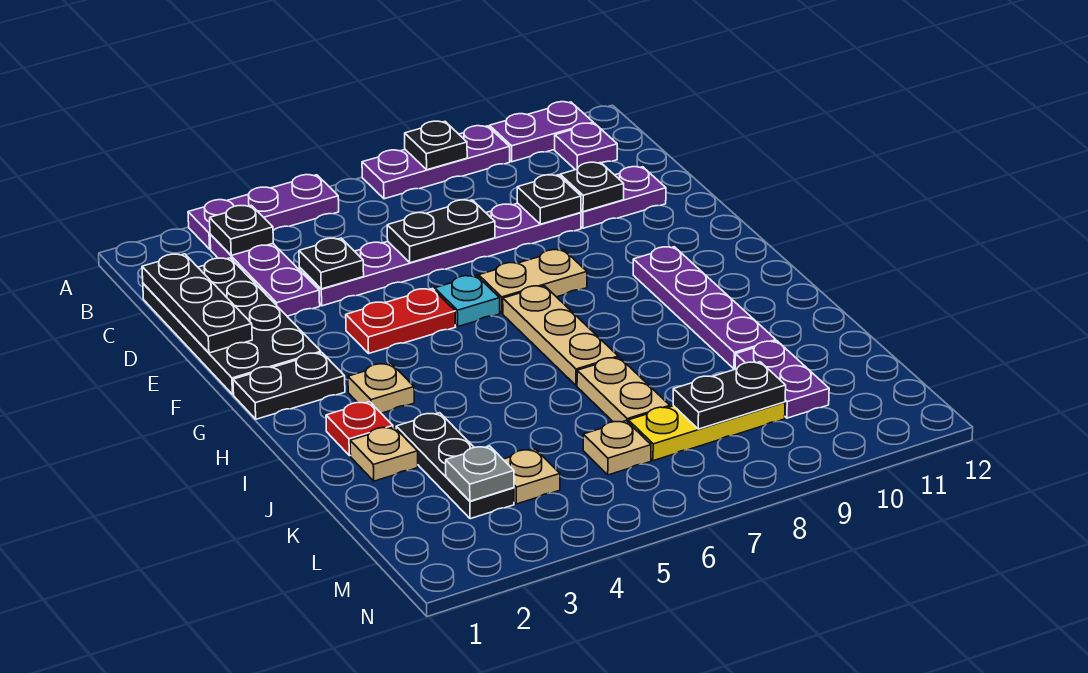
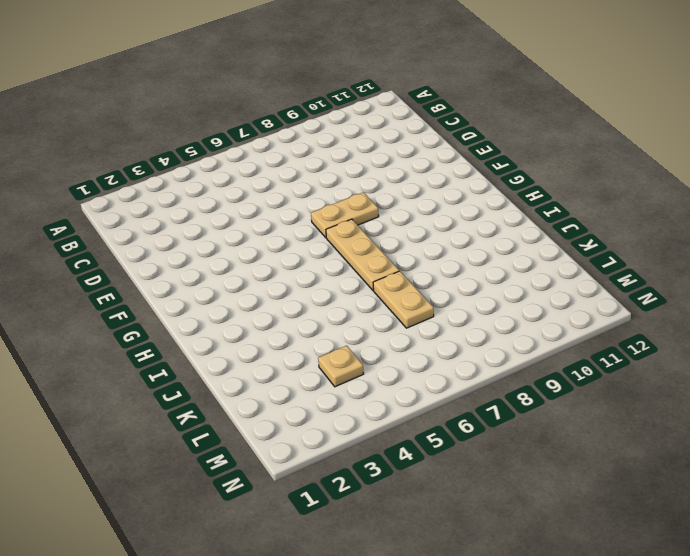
none -> purple plate A3:A5 level 1
none -> purple plate A7:A9 level 1
none -> purple plate A10:A11 level 1
none -> purple plate B3:D3 level 1

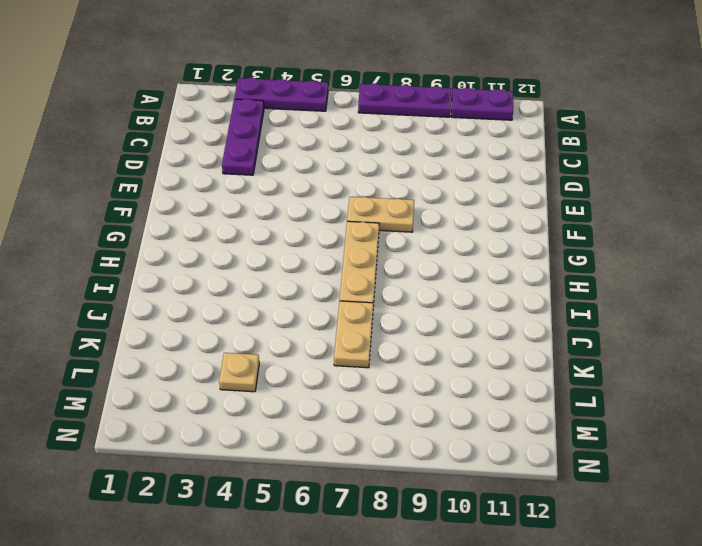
none -> purple plate B11 level 1
none -> black plate C1:F2 level 1
none -> purple plate D4:D9 level 1
none -> purple plate D10:D11 level 1

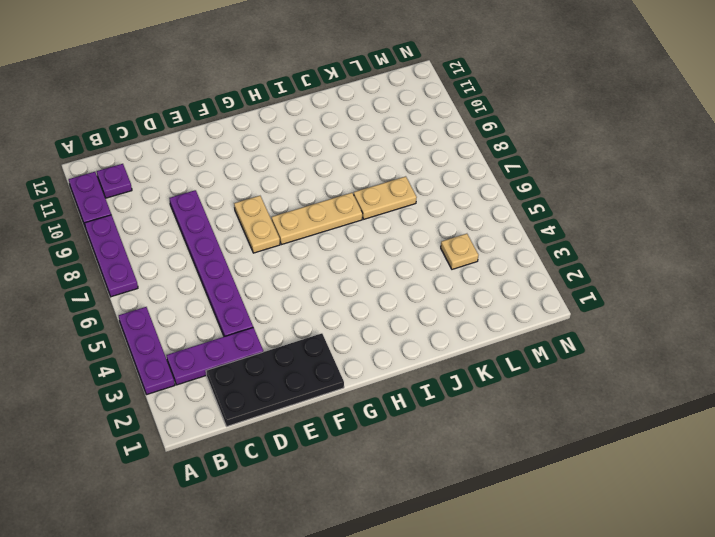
none -> purple plate D10:D11 level 1
none -> red plate F4:F5 level 1
none -> cyan plate F6 level 1
none -> black plate G1:G2 level 1

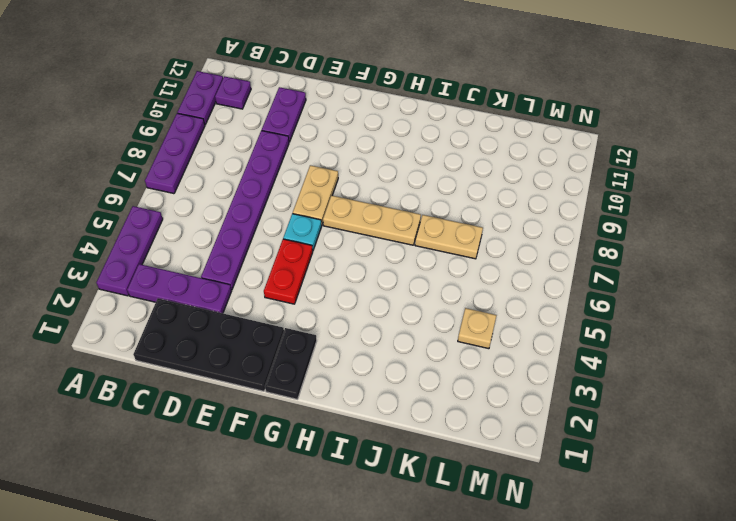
none -> purple plate G10:J10 level 1
none -> tan plate H3 level 1
none -> red plate I2 level 1
none -> tan plate J2 level 1

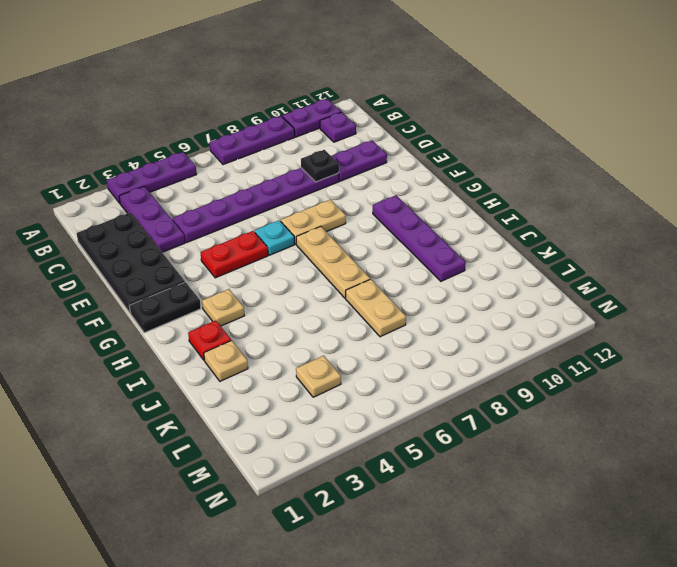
none -> black plate J3:L3 level 1
none -> purple plate K10:L10 level 1
none -> tan plate L6 level 1
none -> yellow plate L7:L9 level 1

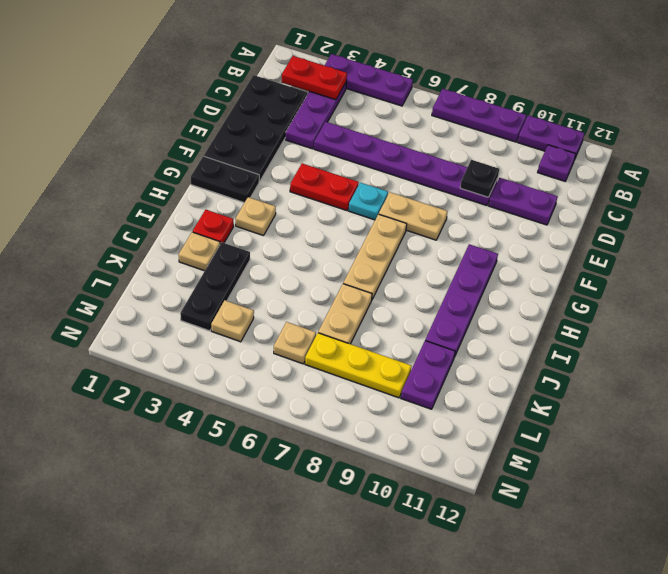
red plate B2:B3 level 2 -> black plate B3 level 2
none -> black plate A8 level 2
none -> black plate C1:E1 level 2
none -> black plate D4 level 2
none -> black plate D6:D7 level 2

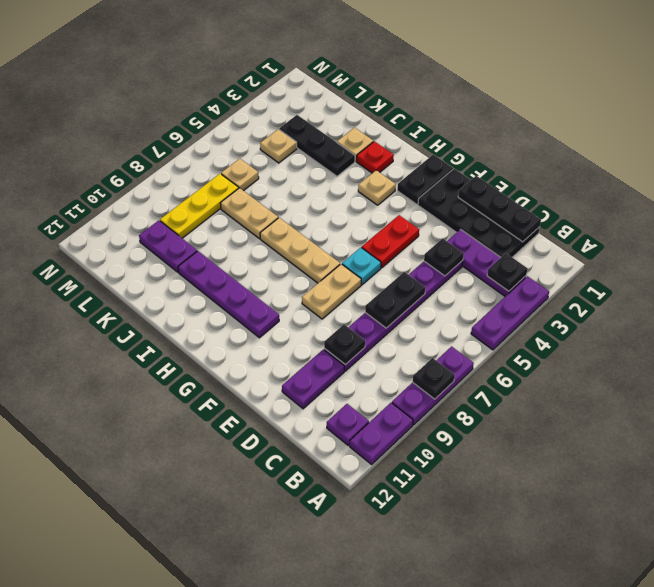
none -> black plate D10 level 2
none -> grey plate L3 level 2
none -> black plate L8:L9 level 2

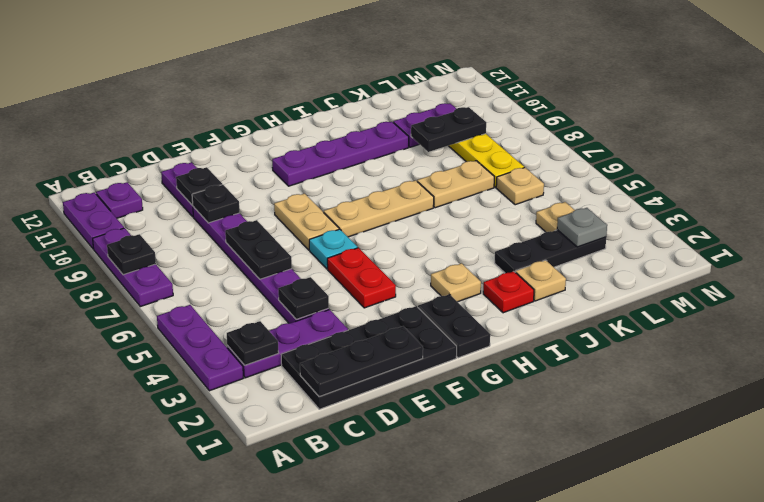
black plate K9:L9 level 2 -> black plate L8:L9 level 2

